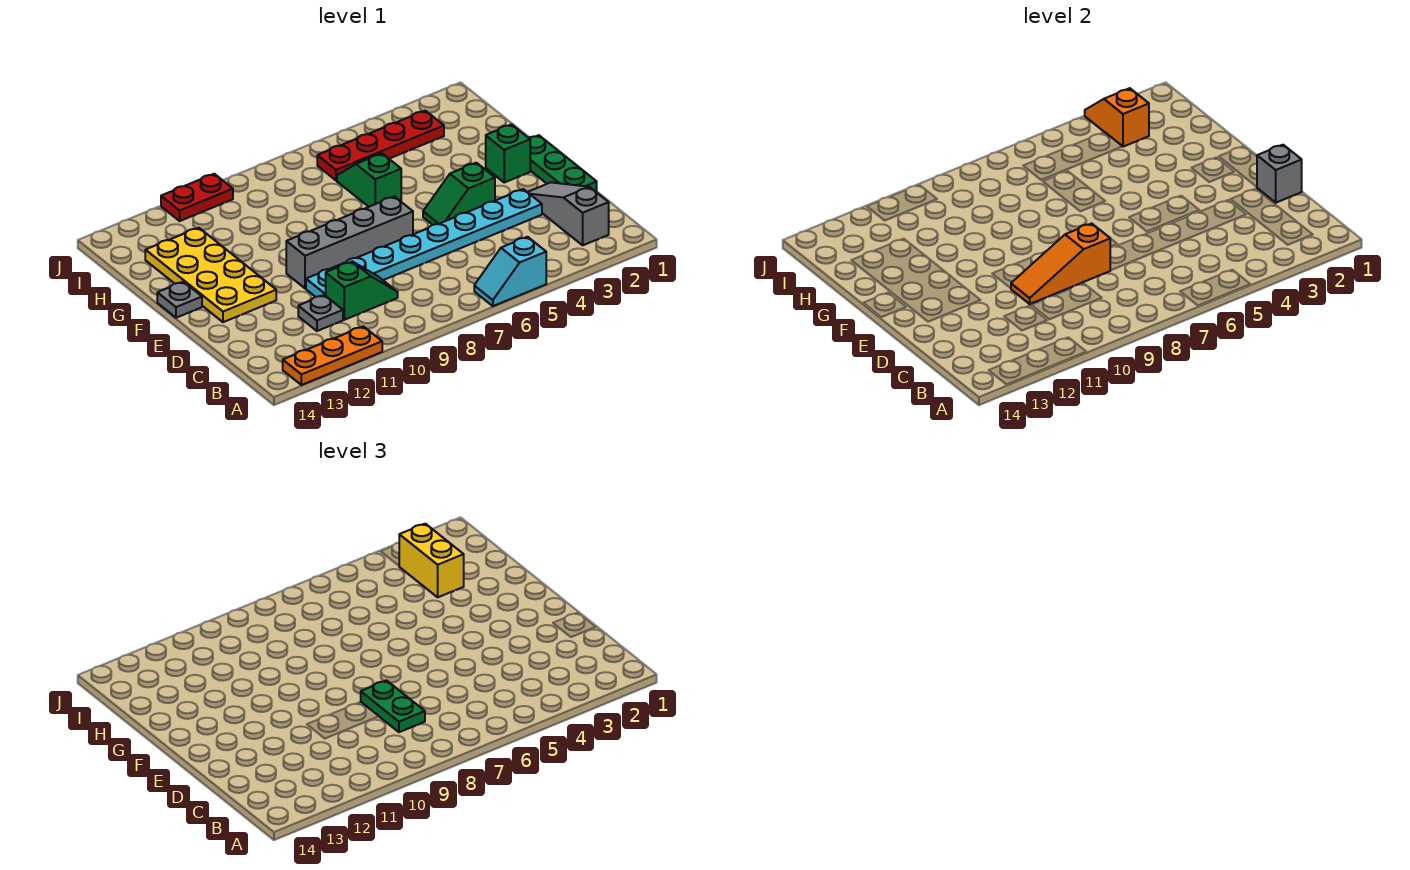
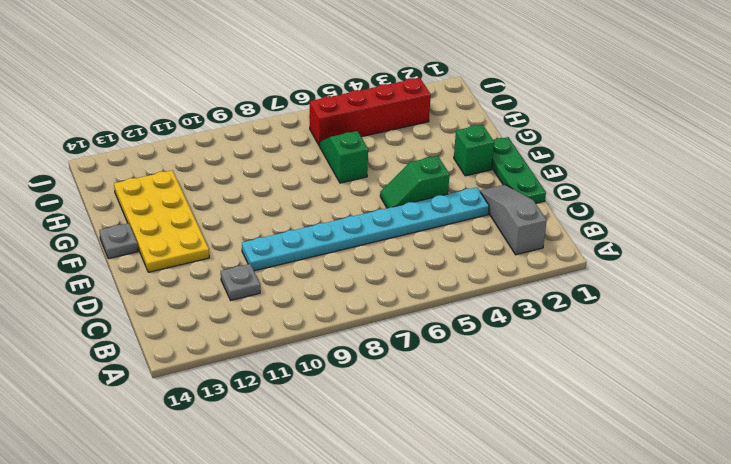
red brick I3:I6 level 1 -> red plate I3:I6 level 1
none -> cyan slope A5:A6 level 1 top 5
none -> orange plate A11:A13 level 1
none -> green slope C9:C10 level 1 top 10

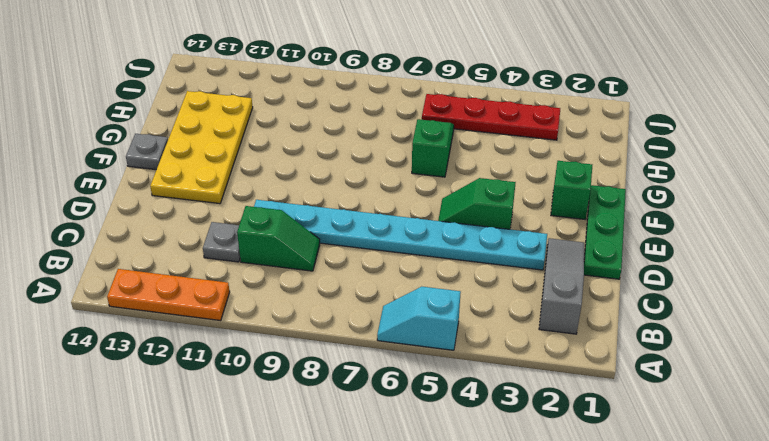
none -> grey brick E7:E10 level 1
none -> red plate J10:J11 level 1
none -> grey brick D1 level 2

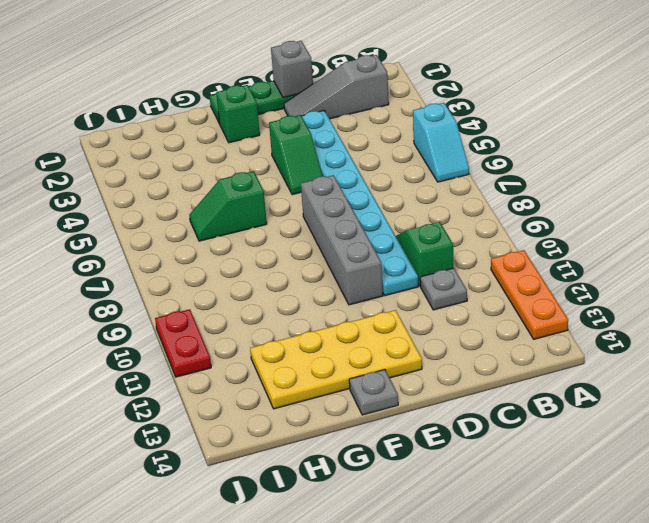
none -> red plate I3:I6 level 1
none -> orange slope D8:D10 level 2 top 8
none -> orange slope I3:J3 level 2 top I

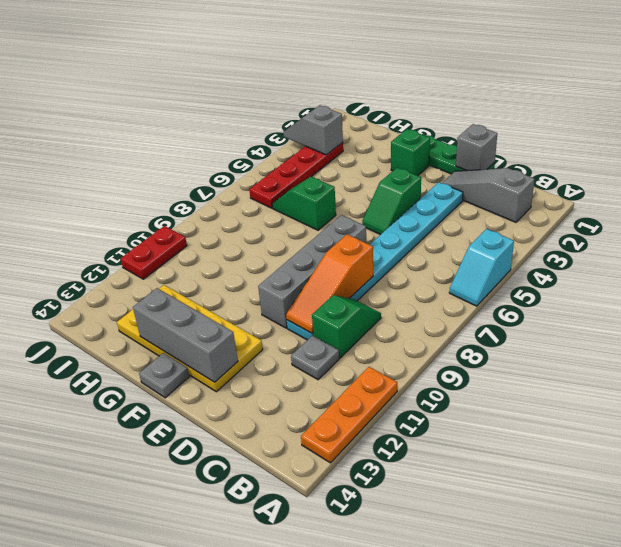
grey brick E13:G13 level 2 -> none
grey slope I3:J3 level 2 top I -> orange slope I3:J3 level 2 top I
none -> green plate C8:D8 level 3
none -> yellow brick H3:I3 level 3

